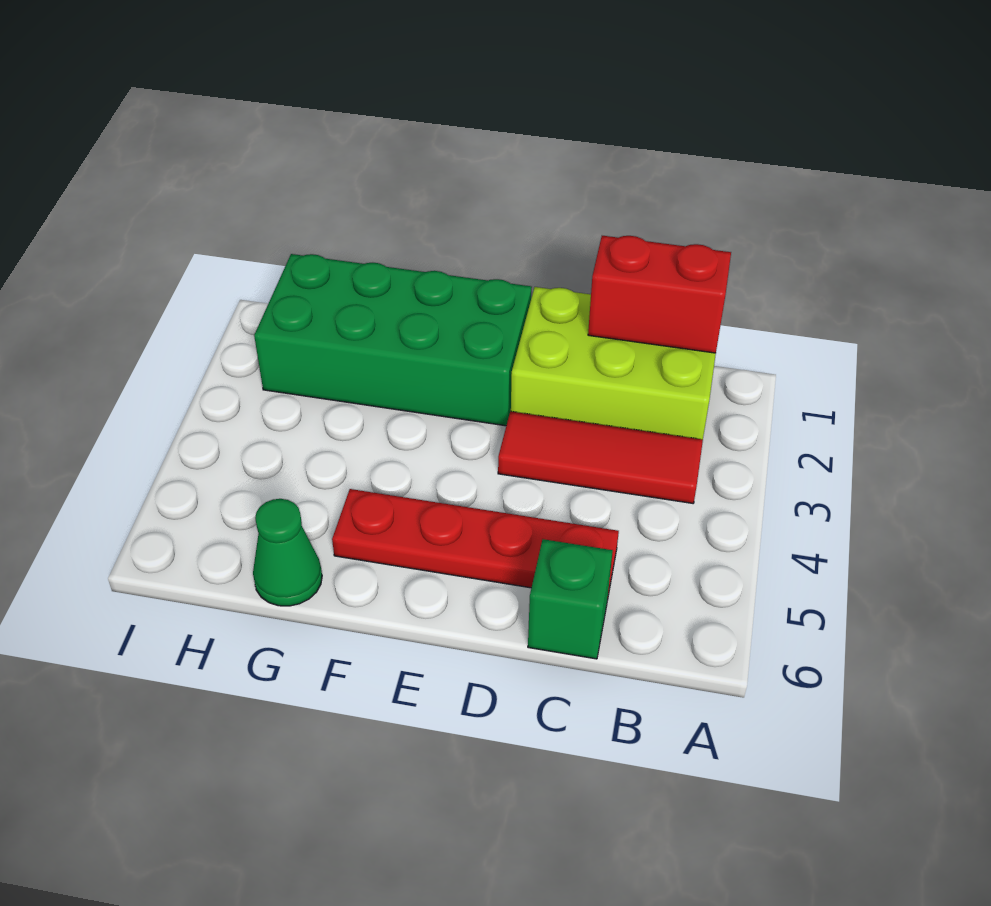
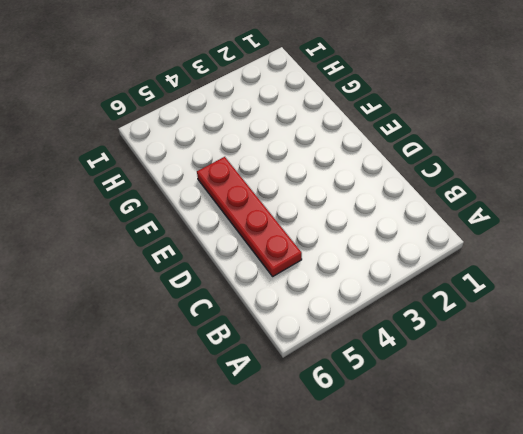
none -> lime brick B1:D2 level 1
none -> red tile B3:D3 level 1

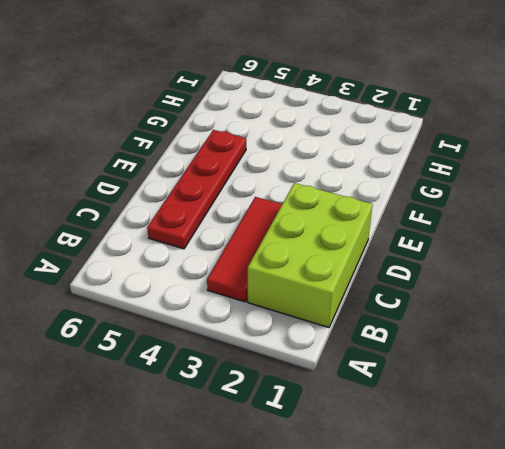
none -> green brick C6 level 1
none -> green brick E1:H2 level 1

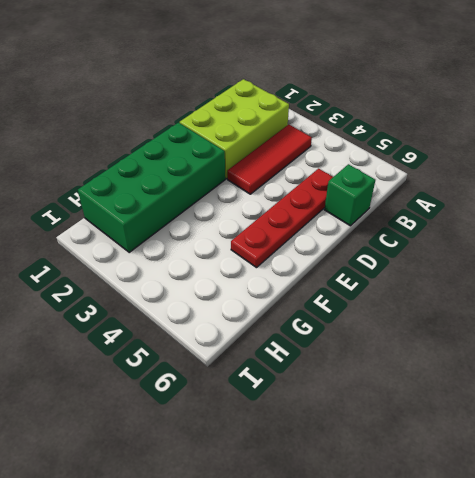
none -> green cone G6 level 1
none -> red brick B1:C1 level 2

